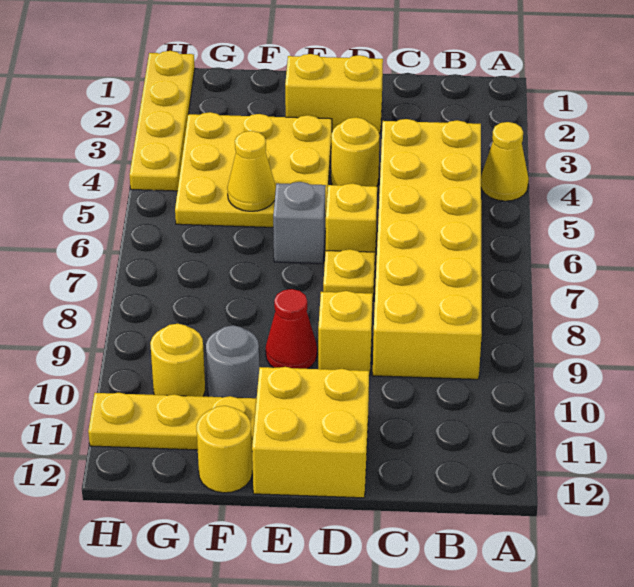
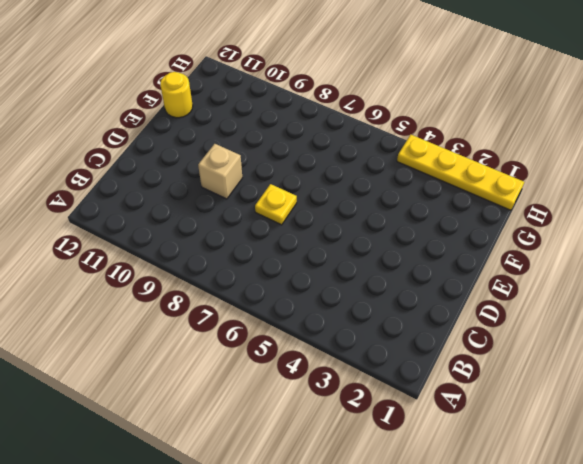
tan brick D9 level 1 -> yellow brick D9 level 1
none -> yellow cone A4 level 1
none -> yellow brick B4:C9 level 1
none -> yellow brick D2:E2 level 1

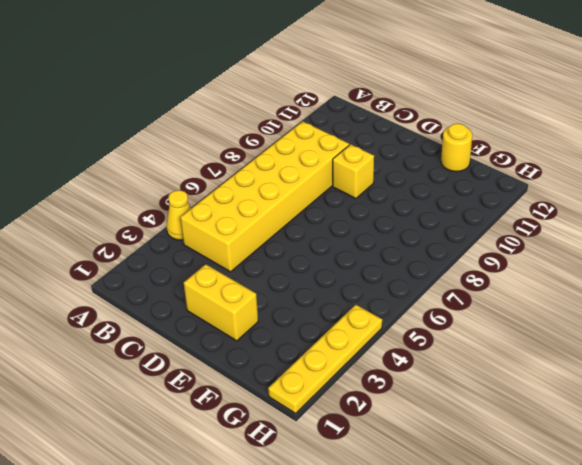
none -> yellow round brick D4 level 1
none -> yellow brick D6 level 1
none -> yellow plate D7 level 1

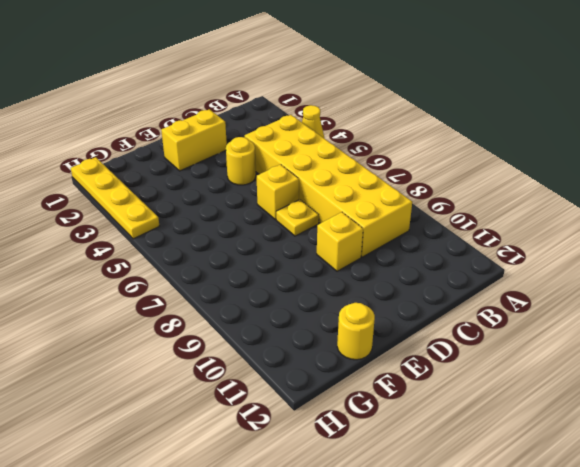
none -> yellow brick D11:E12 level 1
none -> yellow plate E3:G5 level 1
none -> grey brick E6 level 1

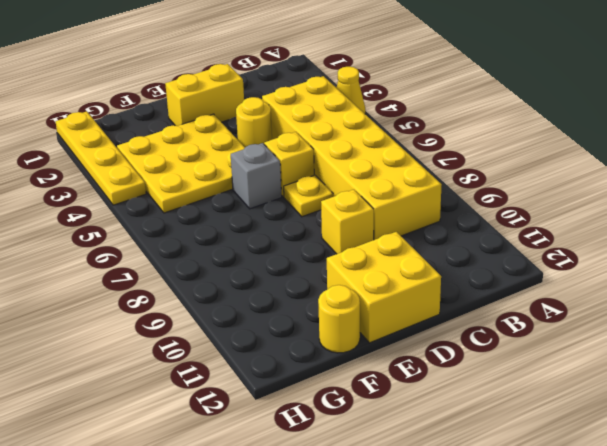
none -> red cone E9 level 1
none -> grey round brick F10 level 1
none -> yellow plate F11:H11 level 1

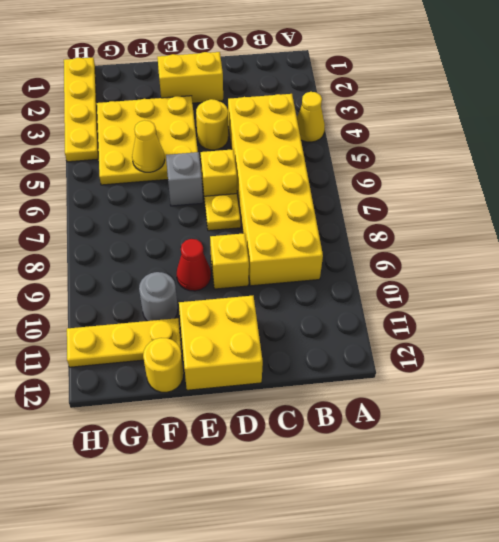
none -> yellow round brick G10 level 1

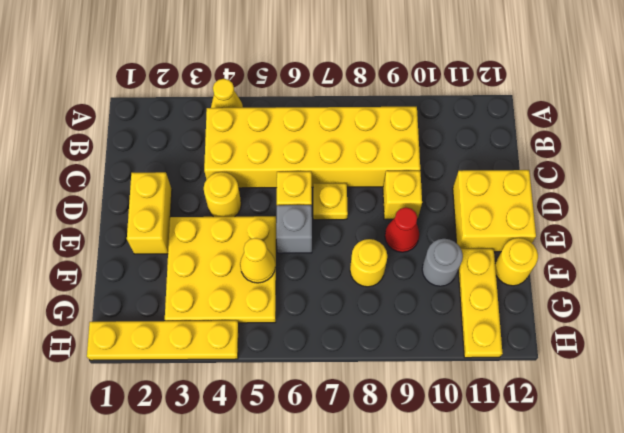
yellow round brick F8 level 1 -> yellow round brick G10 level 1

